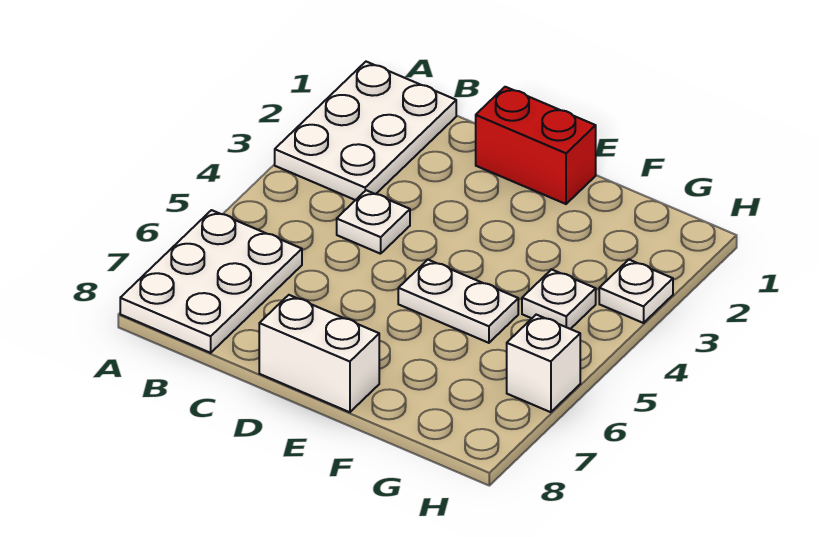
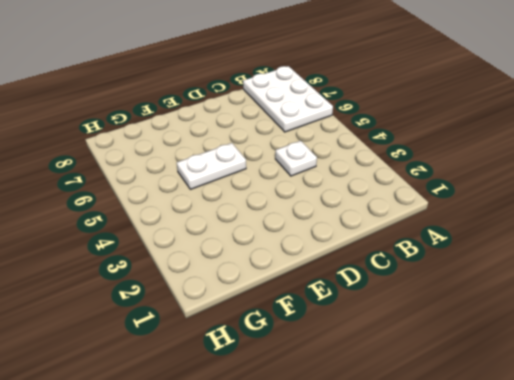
none -> white plate A1:B3 level 1
none -> red brick D1:E1 level 1

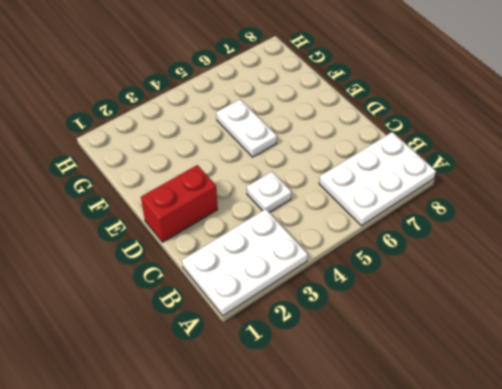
red brick D1:D2 level 1 -> red brick D1:E1 level 1
none -> white brick D8:E8 level 1
none -> white plate G4 level 1

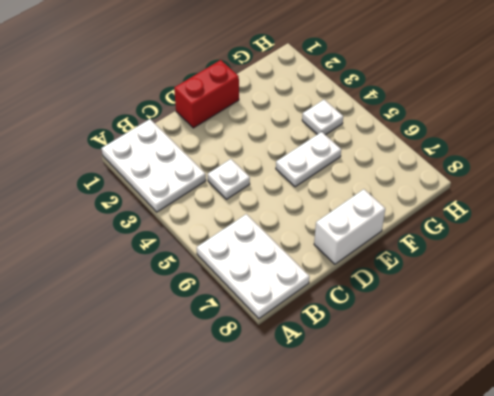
none -> white plate H3 level 1
none -> white brick H6 level 1

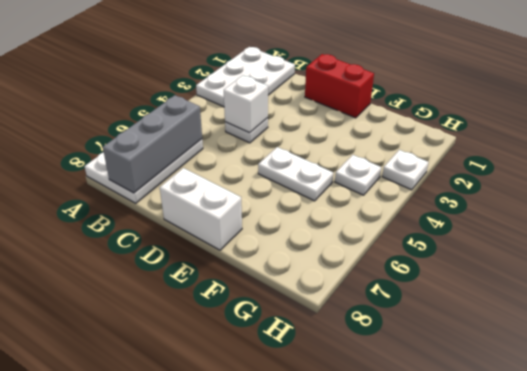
grey brick B6:B8 level 2 -> none
white brick C4 level 2 -> white brick H6 level 1

